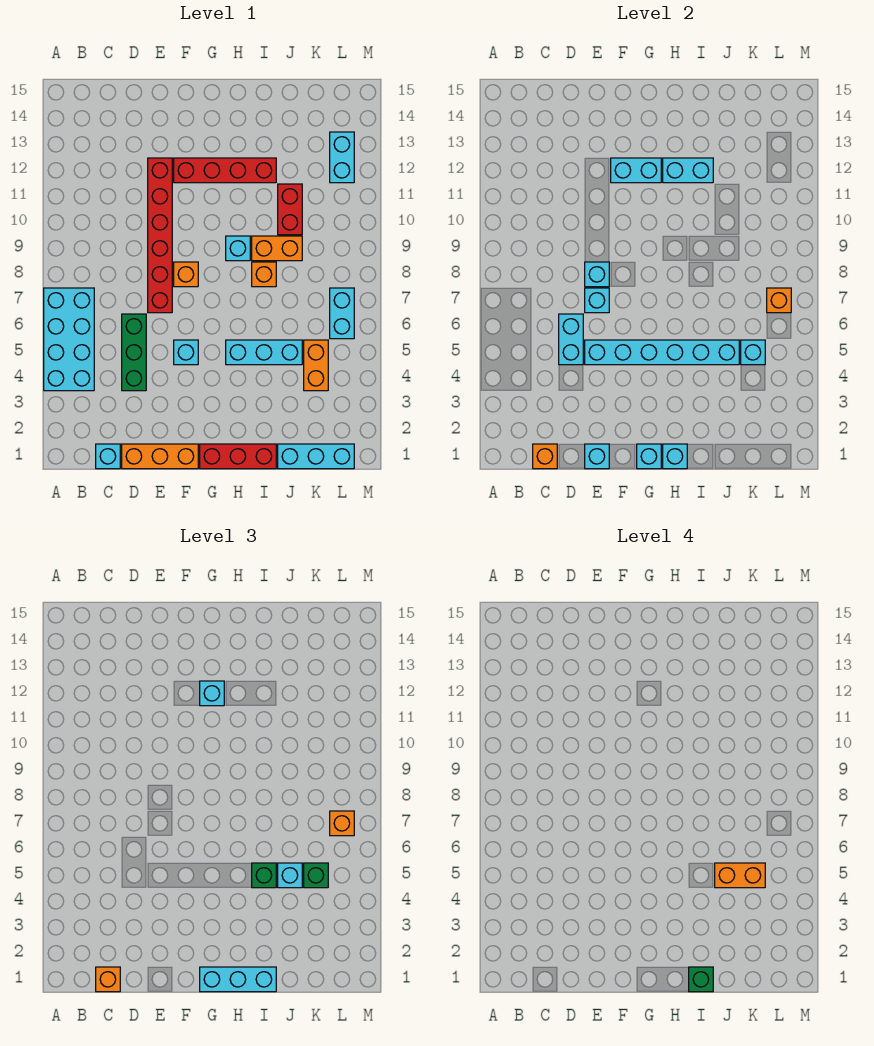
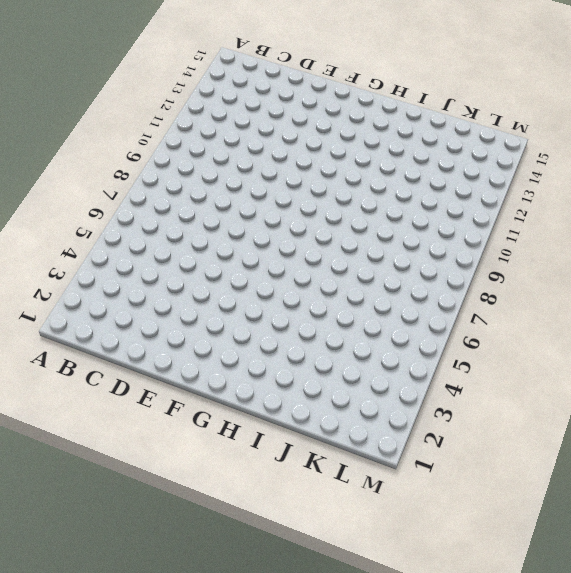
none -> cyan brick A4:B7 level 1
none -> cyan brick C1 level 1
none -> orange brick D1:F1 level 1
none -> green brick D4:D6 level 1

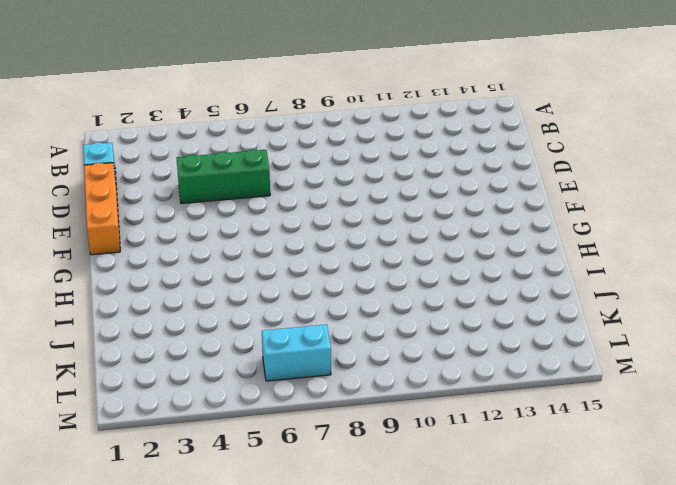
none -> cyan brick A4:B7 level 1
none -> red brick E7:E12 level 1
none -> cyan brick F5 level 1
none -> orange brick F8 level 1

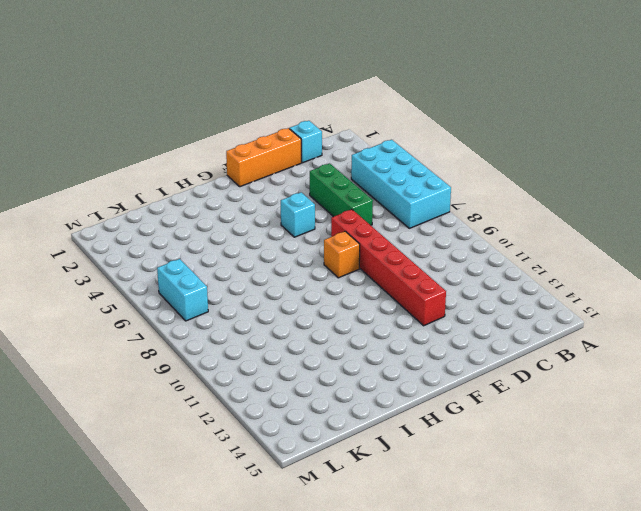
none -> red brick F12:I12 level 1
none -> red brick G1:I1 level 1
none -> cyan brick H5:J5 level 1
none -> cyan brick H9 level 1

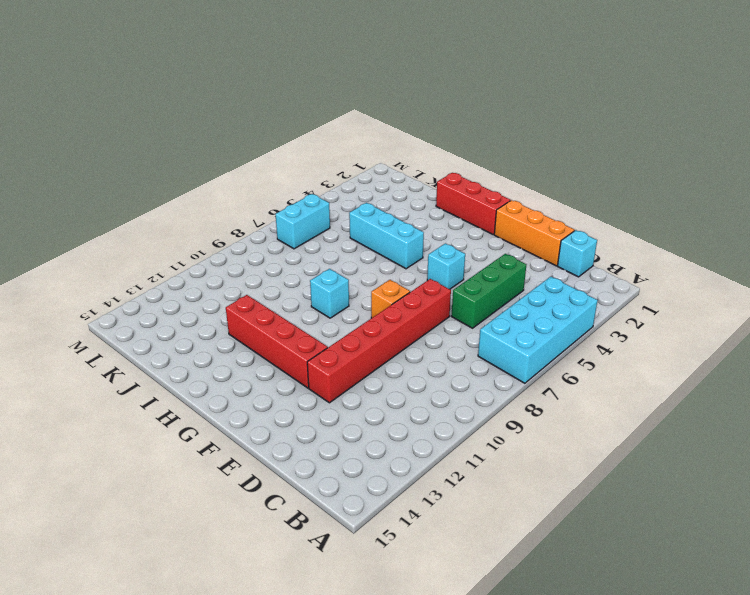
none -> orange brick I8 level 1
none -> orange brick I9:J9 level 1
none -> cyan brick J1:L1 level 1
none -> red brick J10:J11 level 1

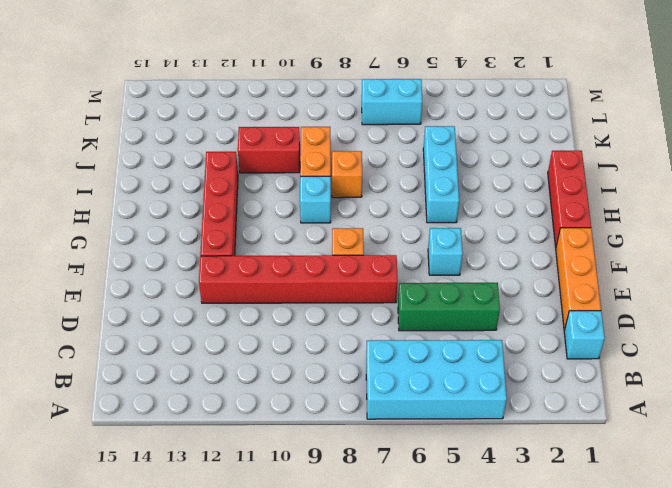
none -> cyan brick J1:L1 level 1
none -> orange brick K4:K5 level 1
none -> cyan brick L12:L13 level 1
none -> orange brick C1 level 2

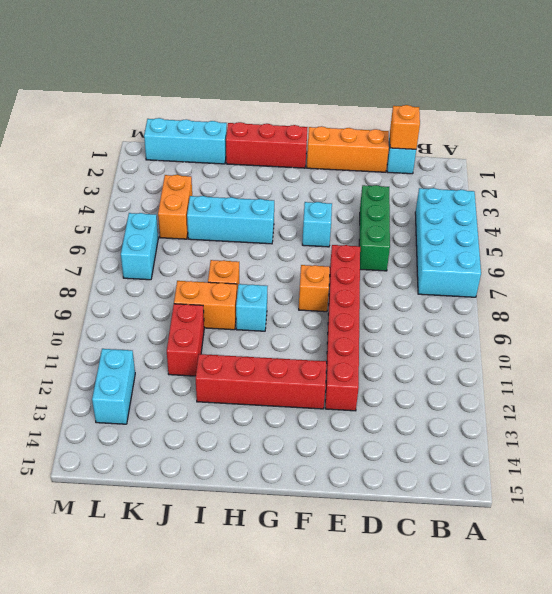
none -> cyan brick D5:D6 level 2
none -> cyan brick E1 level 2
none -> cyan brick E5:J5 level 2
none -> cyan brick E7 level 2

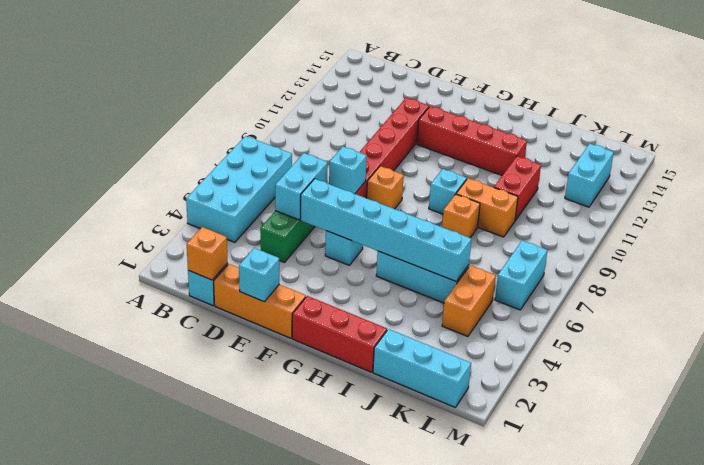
none -> cyan brick E8 level 2
none -> cyan brick F12:G12 level 2
none -> cyan brick G1 level 2
none -> cyan brick H1 level 2

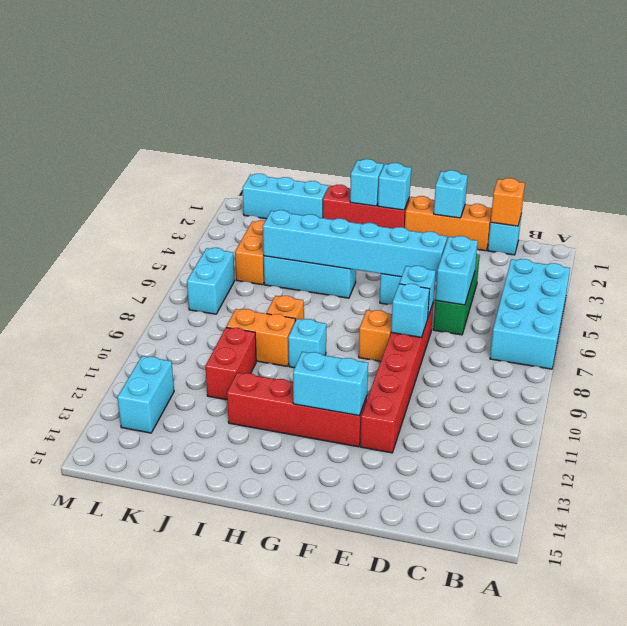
none -> cyan brick H12:I12 level 2
none -> cyan brick K5 level 2
none -> orange brick L7 level 2
none -> orange brick C1 level 3

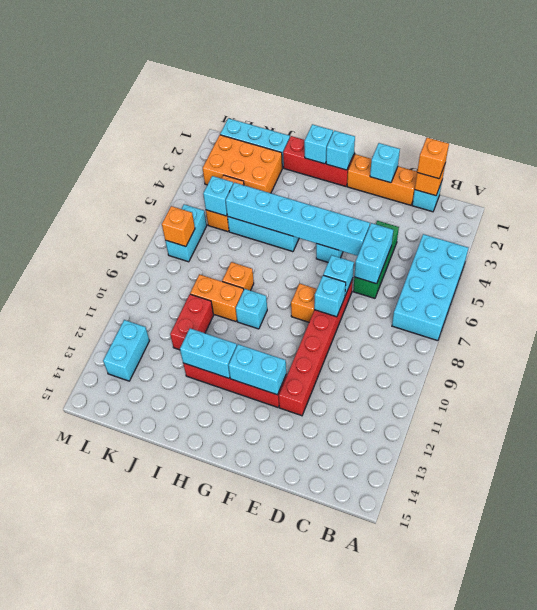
orange brick J2:L3 level 1 -> none
none -> cyan brick G1:I1 level 3
none -> cyan brick G12 level 3
none -> green brick I5 level 3
none -> cyan brick J5 level 3

